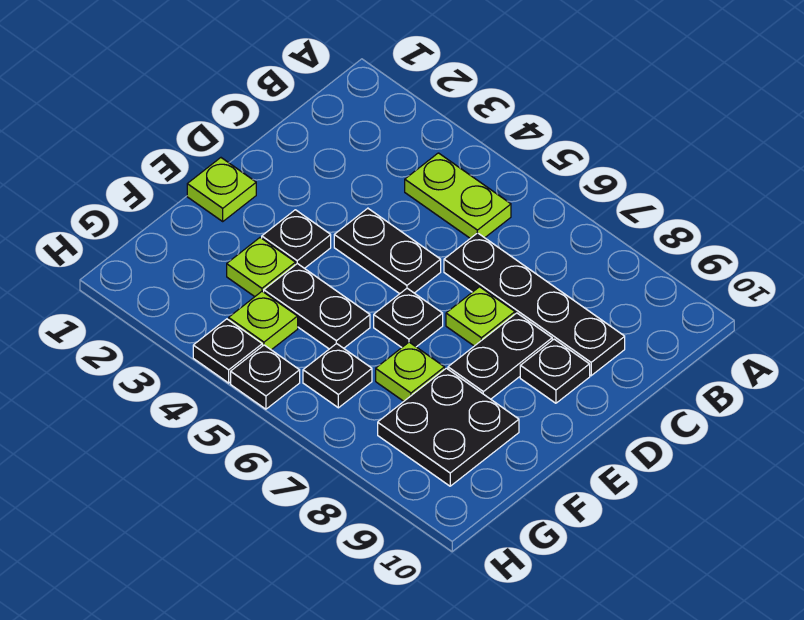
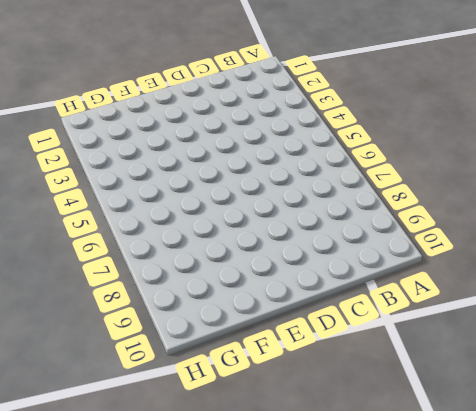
none -> lime plate B4:B5 level 1
none -> black plate C6:C9 level 1
none -> black plate D4:D5 level 1

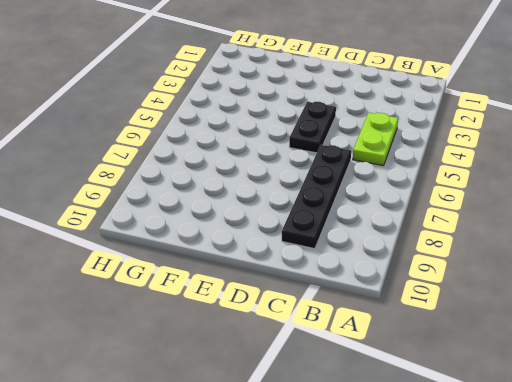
none -> lime plate D7 level 1
none -> black plate D8:E8 level 1
none -> black plate D9 level 1

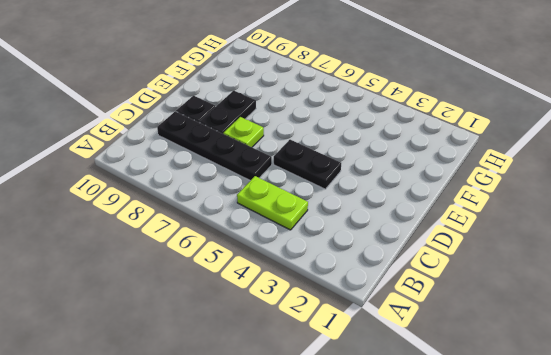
none -> lime plate E1 level 1
none -> black plate E3 level 1
none -> black plate E6 level 1

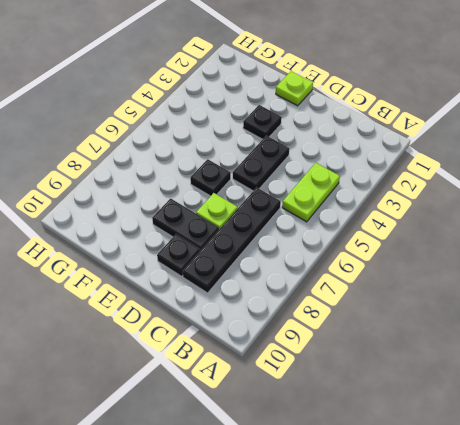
none -> lime plate F3 level 1
none -> black plate F4:F5 level 1
none -> lime plate F7 level 1

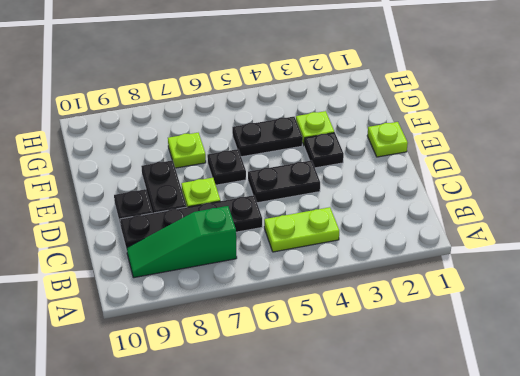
green slope B7:B9 level 1 top 7 -> none
none -> black plate F8:G9 level 1
none -> lime plate G4 level 1
none -> black plate G6 level 1

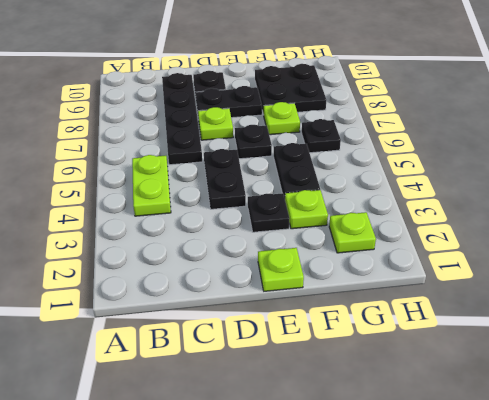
lime plate G2 level 1 -> lime plate G4 level 1
none -> black plate H4 level 1
none -> black plate H5 level 1

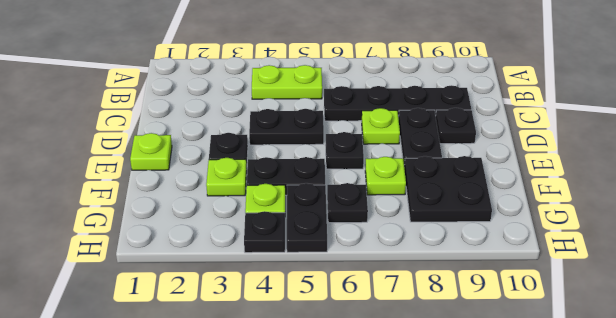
black plate G5:H5 level 1 -> black plate H5 level 1

